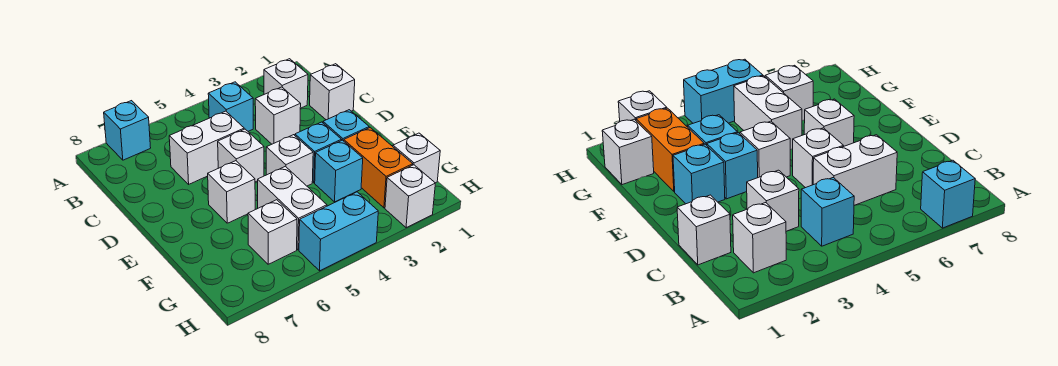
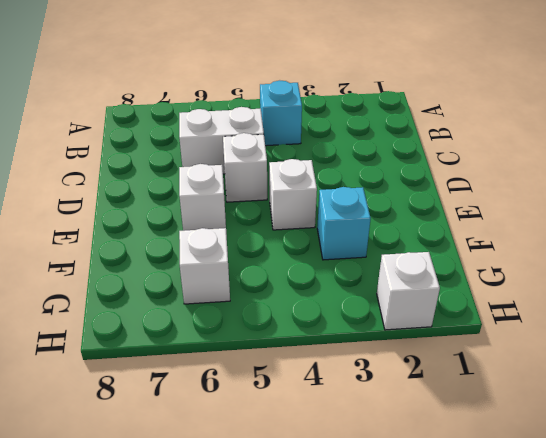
none -> cyan brick A7 level 1
none -> white brick B2 level 1
none -> white brick C1 level 1

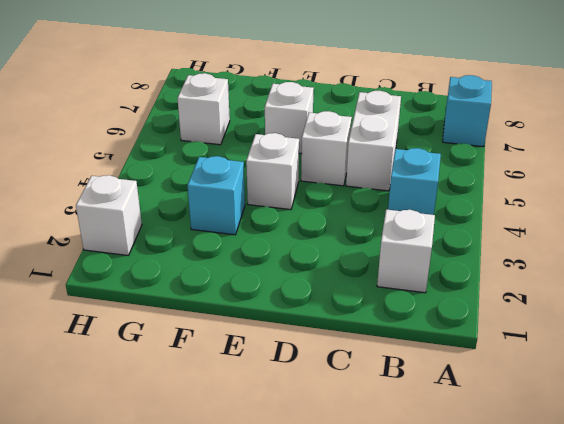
none -> white brick C1 level 1
none -> white brick C3 level 1
none -> cyan brick E2 level 1

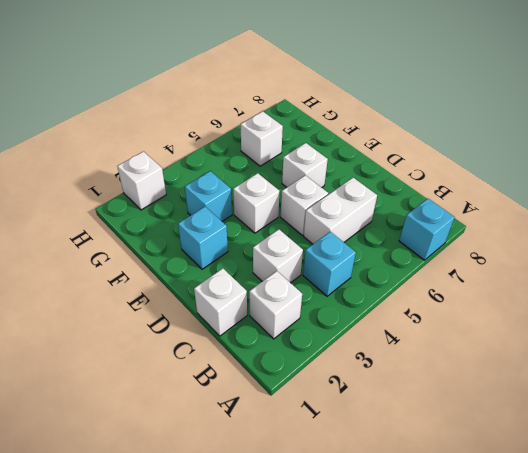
none -> cyan brick E3 level 1
none -> orange brick F2:G2 level 1
none -> white brick F5:G5 level 1

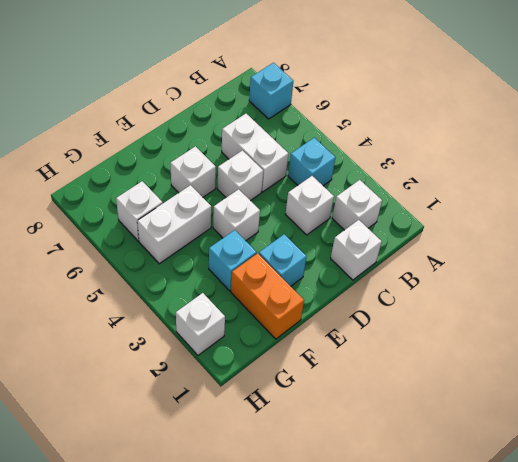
orange brick F1:F2 level 1 -> orange brick F2:G2 level 1
none -> cyan brick E3 level 1
none -> white brick G1 level 1
none -> cyan brick H4:H5 level 1

